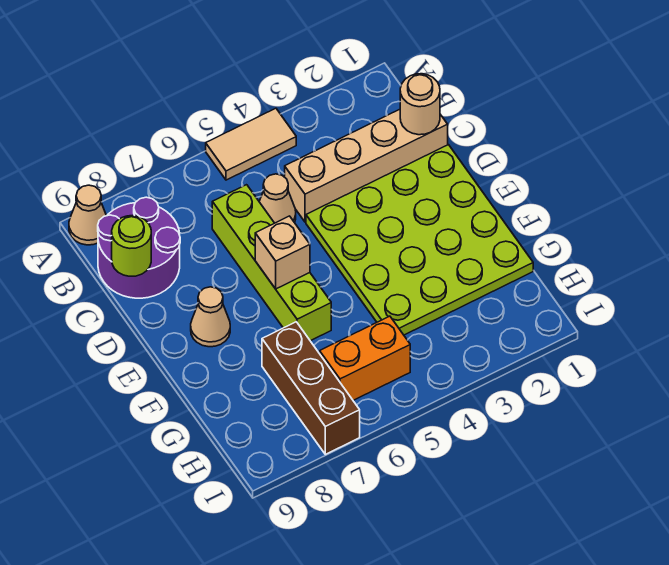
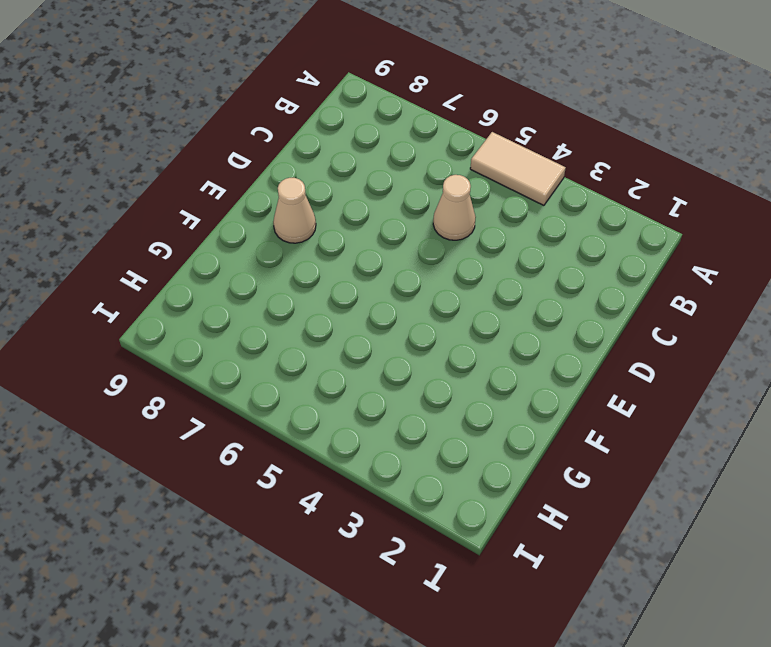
none -> tan cone A9 level 1
none -> purple round brick B8:C9 level 1
none -> tan brick C1:C4 level 1

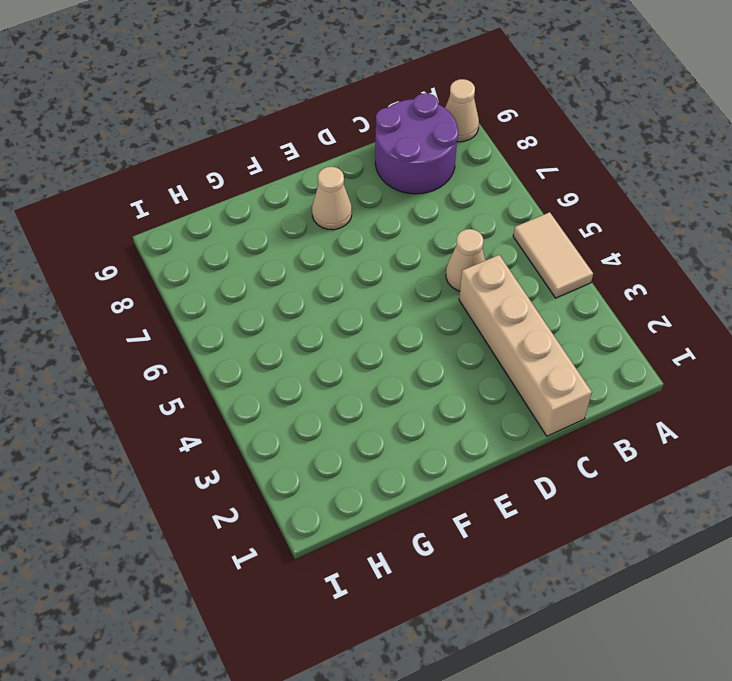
none -> lime brick C6:F6 level 1
none -> lime plate D1:G4 level 1
none -> brown brick G7:I7 level 1

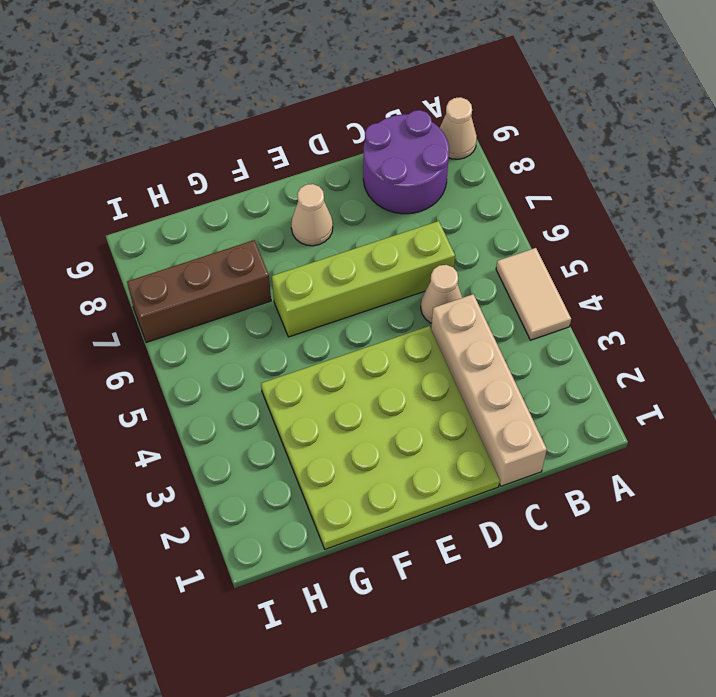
none -> orange brick H5:H6 level 1
none -> tan round brick C1 level 2
none -> lime round brick C9 level 2

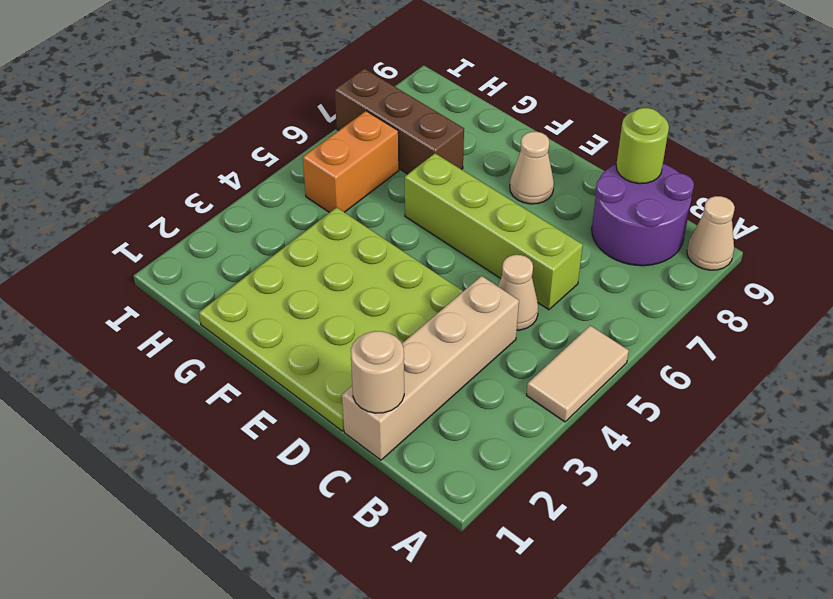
none -> tan brick E6 level 2

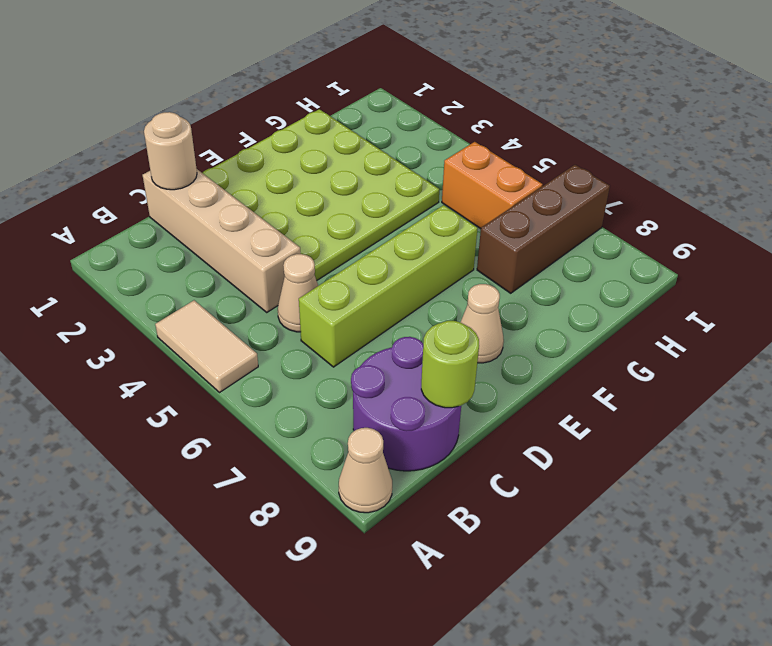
none -> tan brick E6 level 2

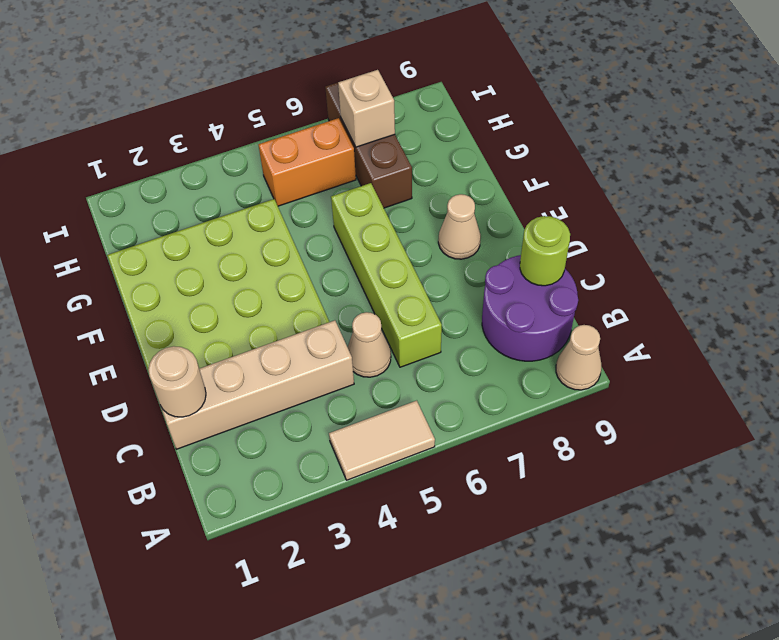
tan brick H7 level 2 -> tan brick E6 level 2

